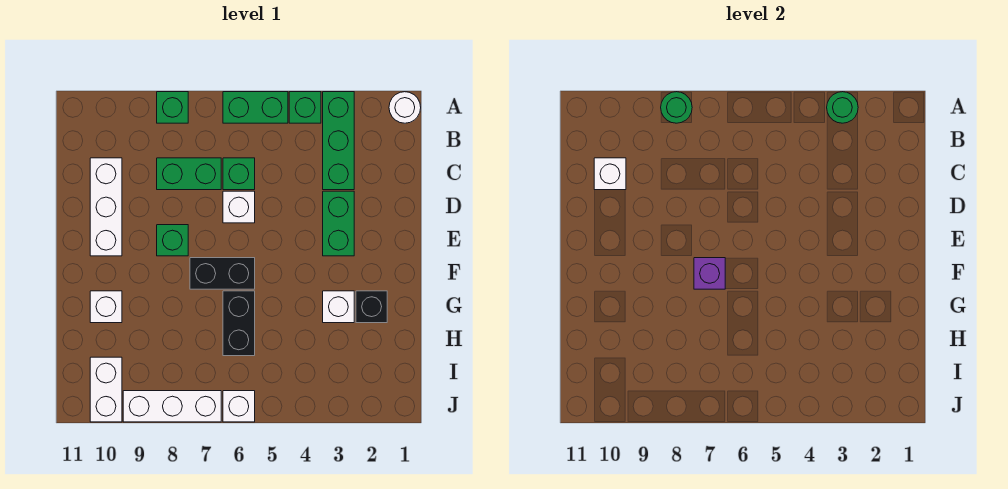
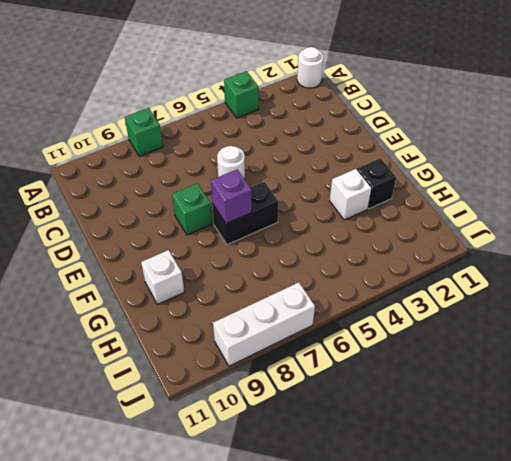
white round brick D6 level 1 -> white brick D6 level 1
none -> green brick A3:C3 level 1
none -> green brick A5:A6 level 1
none -> green brick C6 level 1

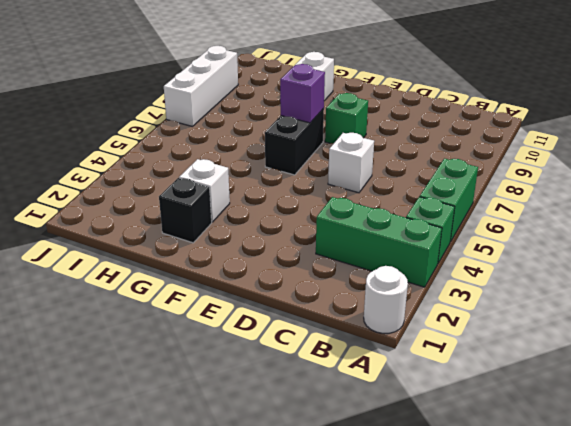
none -> green brick A8 level 1
none -> green brick C6 level 1
none -> green brick C7:C8 level 1

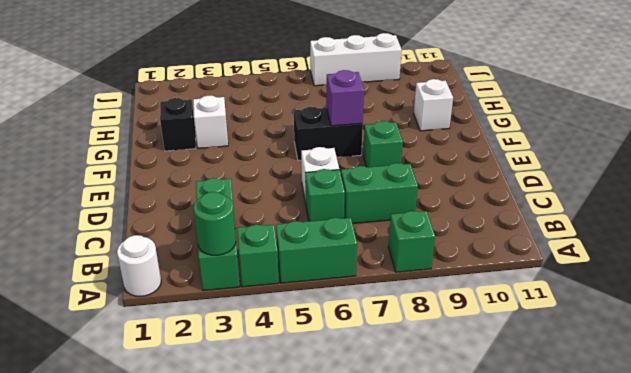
none -> white brick C10:E10 level 1
none -> green brick D3:E3 level 1
none -> black brick G6:H6 level 1

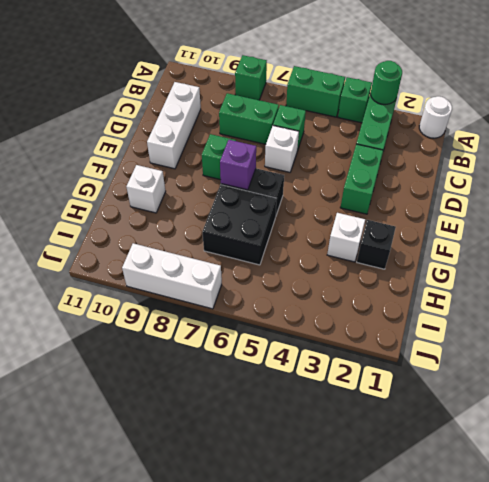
black brick G6:H7 level 1 -> black brick G6:H6 level 1
none -> white brick I10:J10 level 1
none -> white brick J6 level 1
none -> green round brick A8 level 2

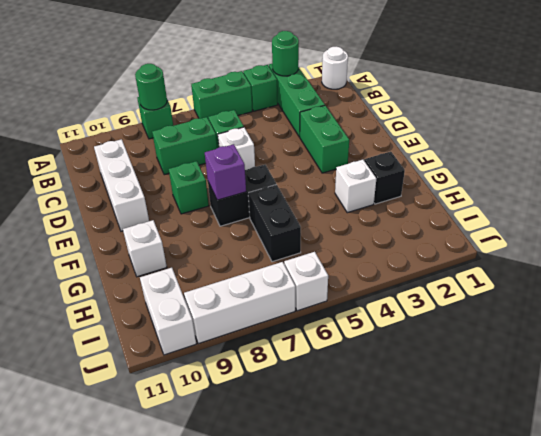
none -> white brick C10 level 2

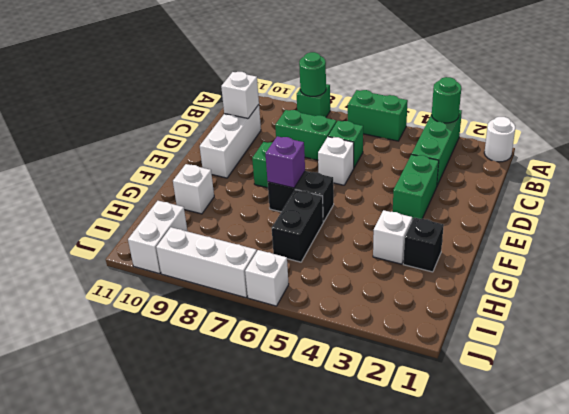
none -> green brick A4 level 1

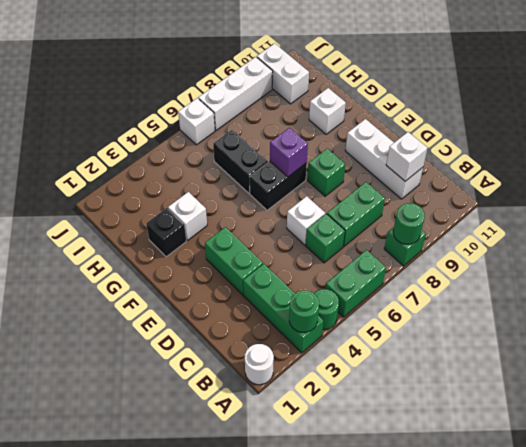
green round brick A4 level 1 -> green brick A4 level 1

